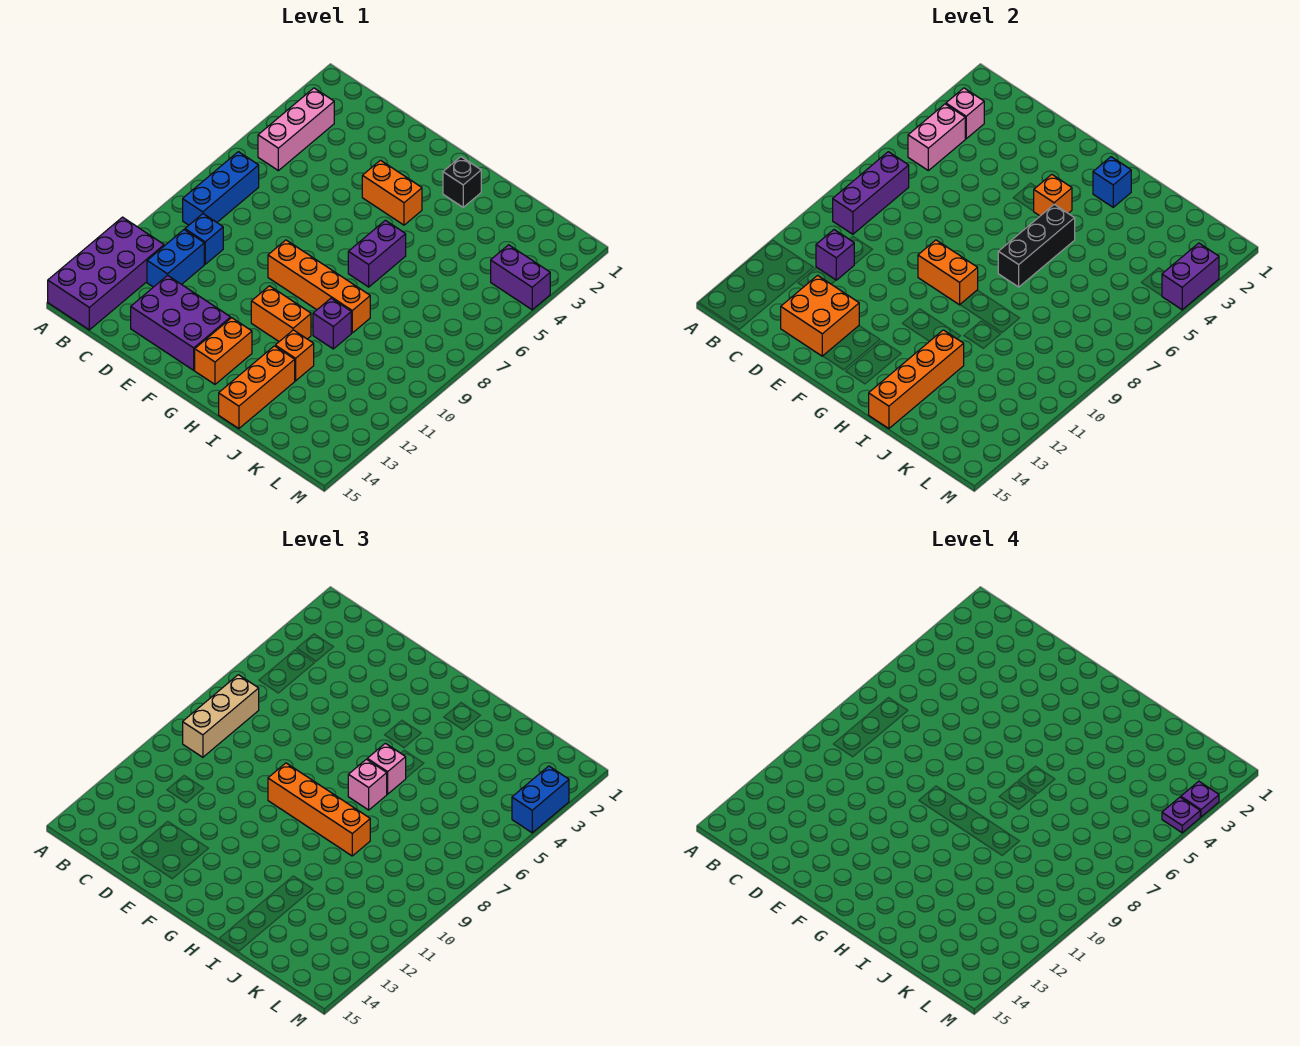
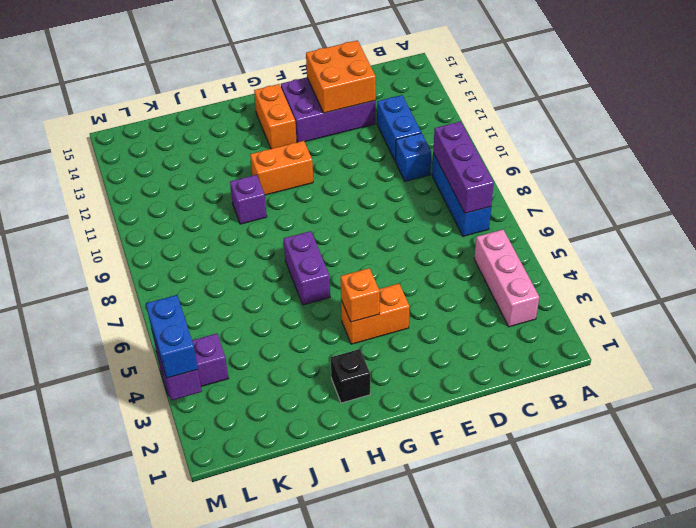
none -> purple brick A12:B15 level 1
none -> orange brick F9:I9 level 1
none -> orange brick I12 level 1
none -> orange brick I13:I15 level 1

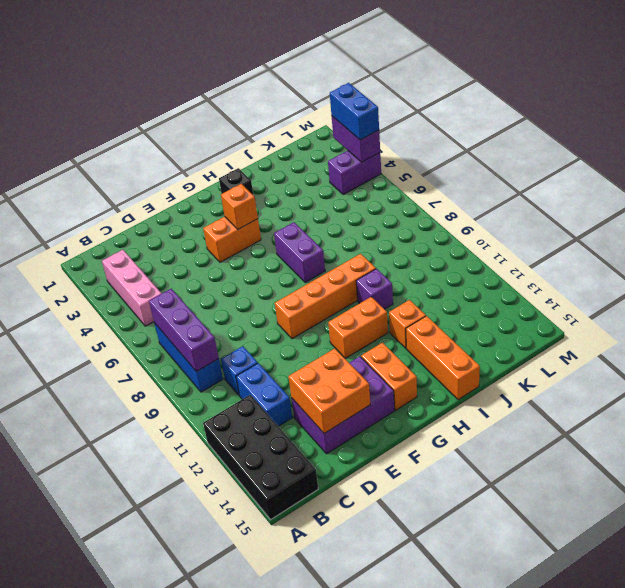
black brick A12:B15 level 1 -> purple brick A12:B15 level 1
none -> pink brick B3 level 2
none -> pink brick B4:B5 level 2
none -> purple brick C11 level 2
none -> orange brick F9:G9 level 2

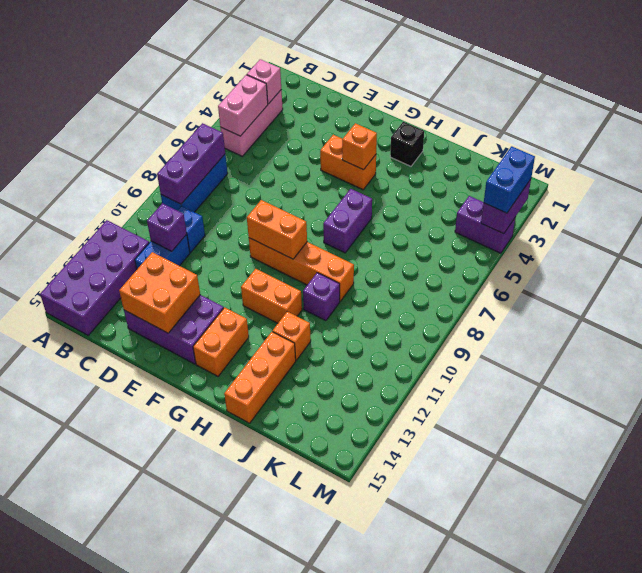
none -> blue brick H2 level 2
none -> black brick H5:H7 level 2
none -> orange brick I12:I15 level 2
none -> tan brick B7:B9 level 3

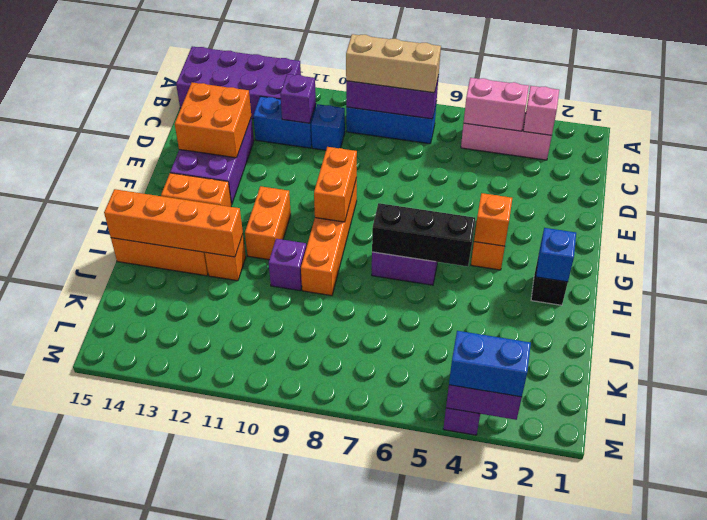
none -> orange brick F9:I9 level 3
none -> pink brick H6 level 3
none -> pink brick H7 level 3
none -> purple plate M3 level 4

